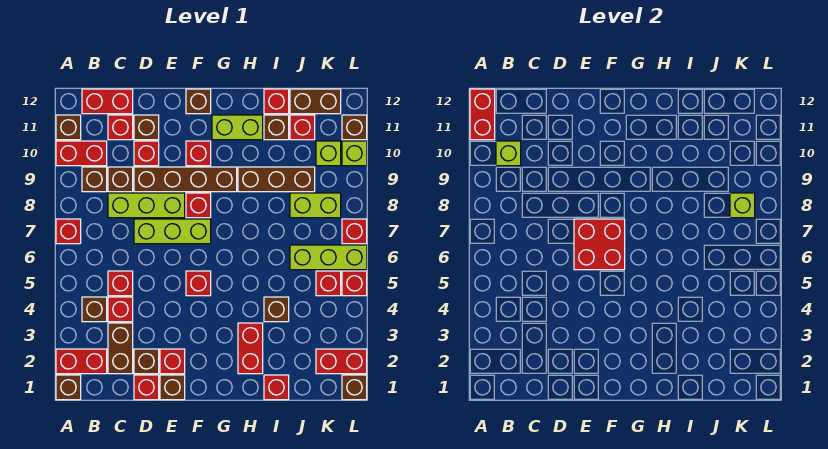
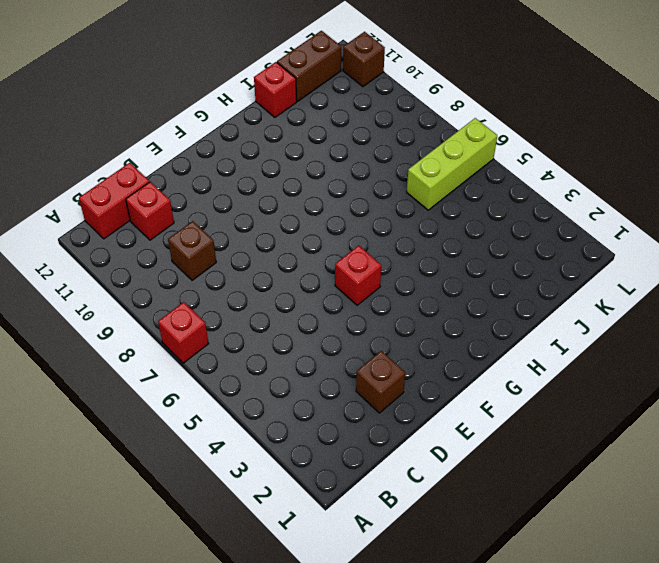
none -> brown brick A1 level 1
none -> red brick A2:B2 level 1
none -> red brick A10:B10 level 1
none -> brown brick A11 level 1

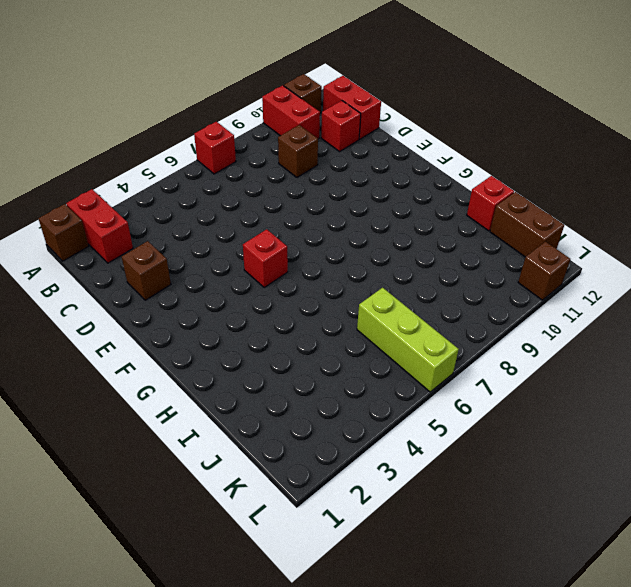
none -> brown brick B4 level 1
none -> brown brick B9 level 1
none -> brown brick C2:C3 level 1
none -> red brick C4 level 1

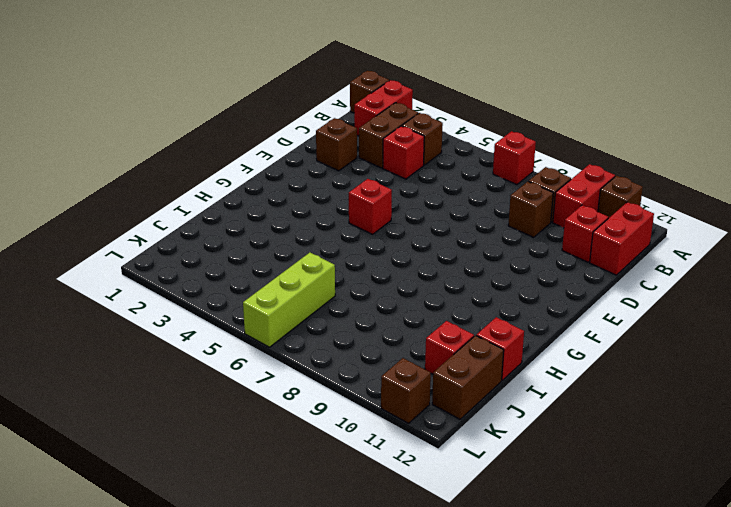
brown brick B3:C3 level 1 -> brown brick C2:C3 level 1
none -> red brick C5 level 1
none -> lime brick C8:E8 level 1
none -> red brick D1 level 1
none -> lime brick D7:F7 level 1

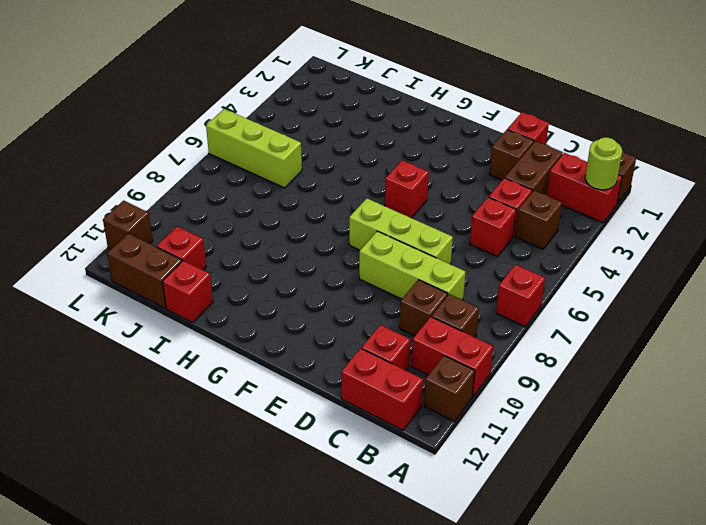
lime round brick A2 level 2 -> none
none -> brown brick D9:G9 level 1
none -> red brick D10 level 1
none -> brown brick D11 level 1
none -> brown brick E1 level 1

